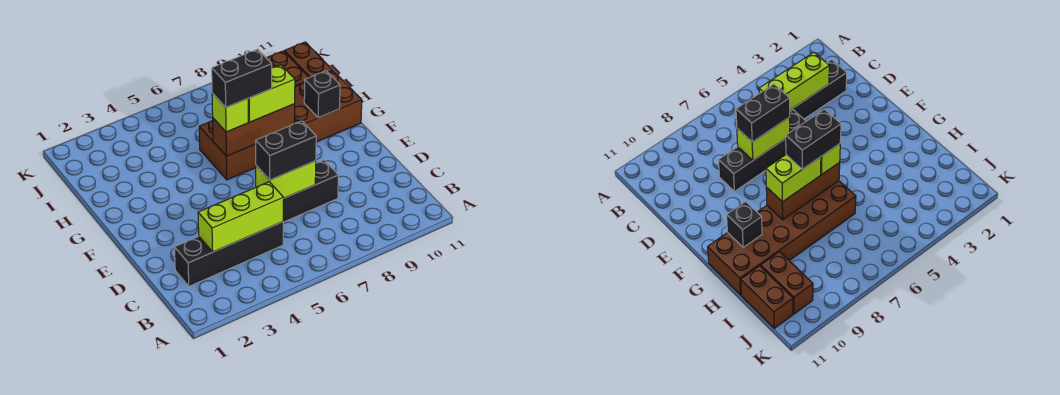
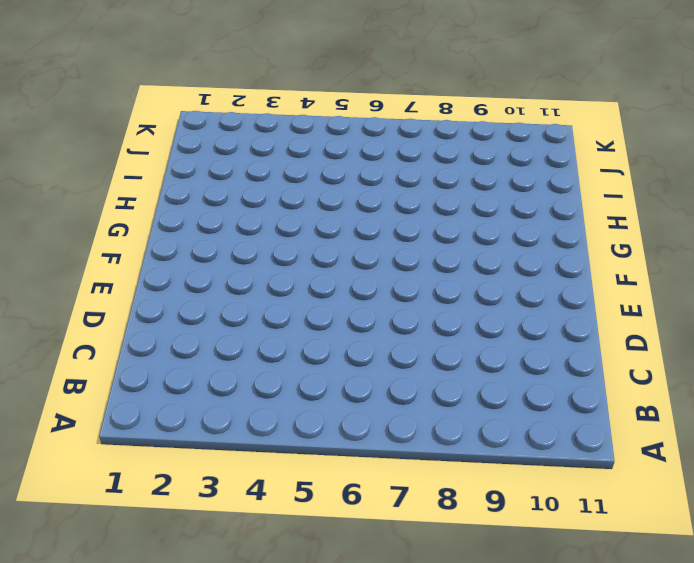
none -> black brick C2:C5 level 1
none -> black brick D5:D8 level 1
none -> brown brick G6:H11 level 1

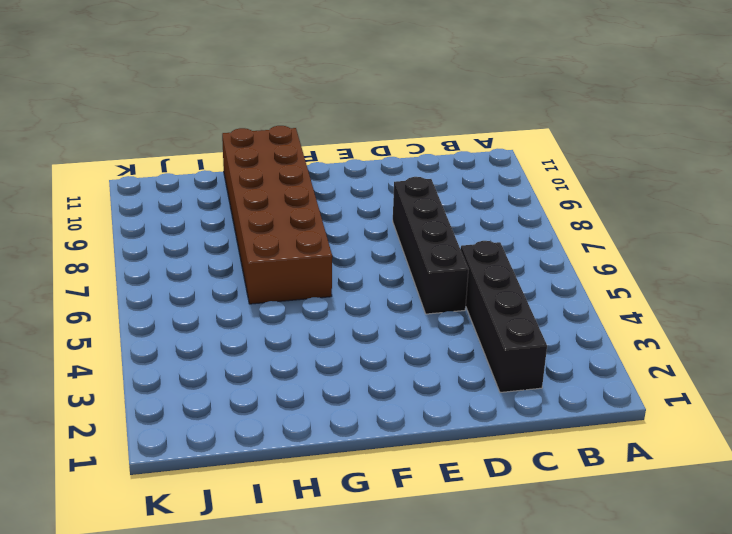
none -> brown brick I10:J10 level 1
none -> brown brick I11:J11 level 1
none -> lime brick C3:C5 level 2

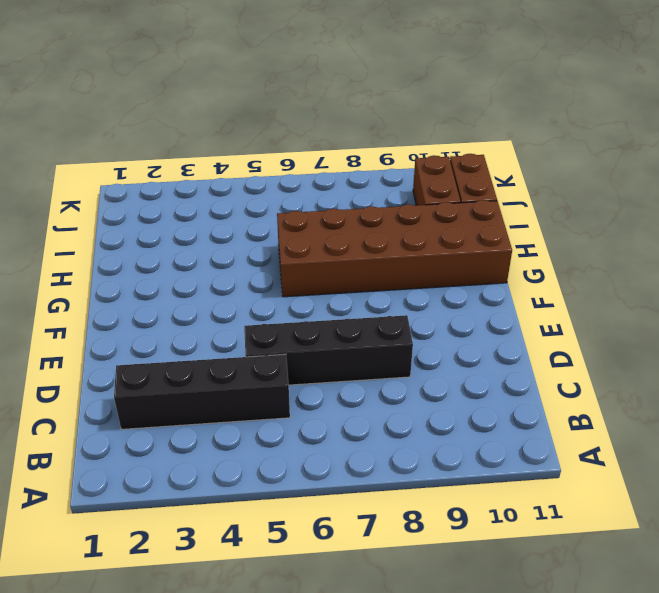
none -> lime brick C3:C5 level 2
none -> lime brick D6:D7 level 2
none -> brown brick G6:G8 level 2

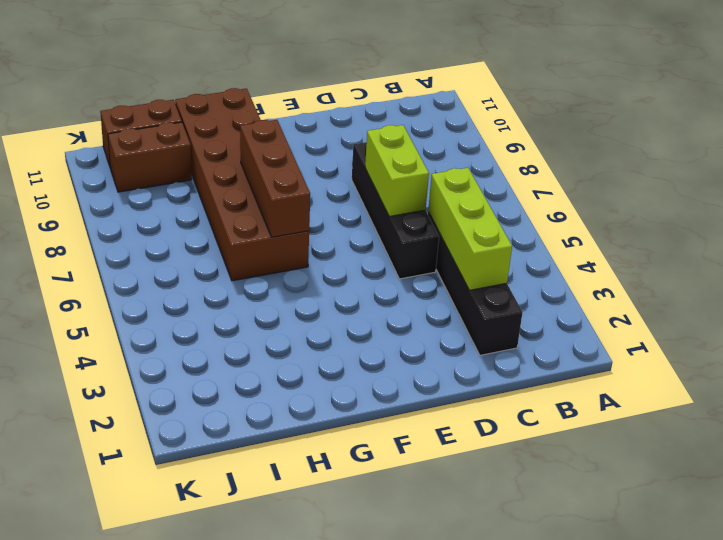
none -> black brick G10 level 2
none -> black brick D6:D7 level 3
none -> lime brick G6 level 3

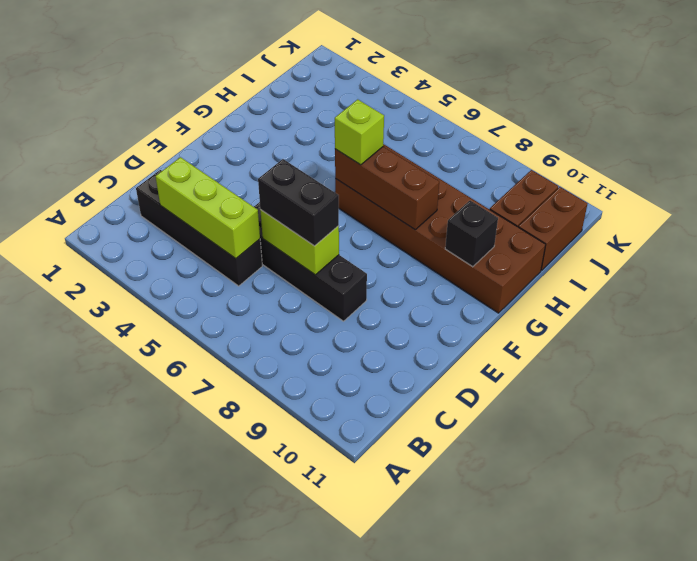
none -> lime brick G7:G8 level 3
none -> black brick G6:G7 level 4

